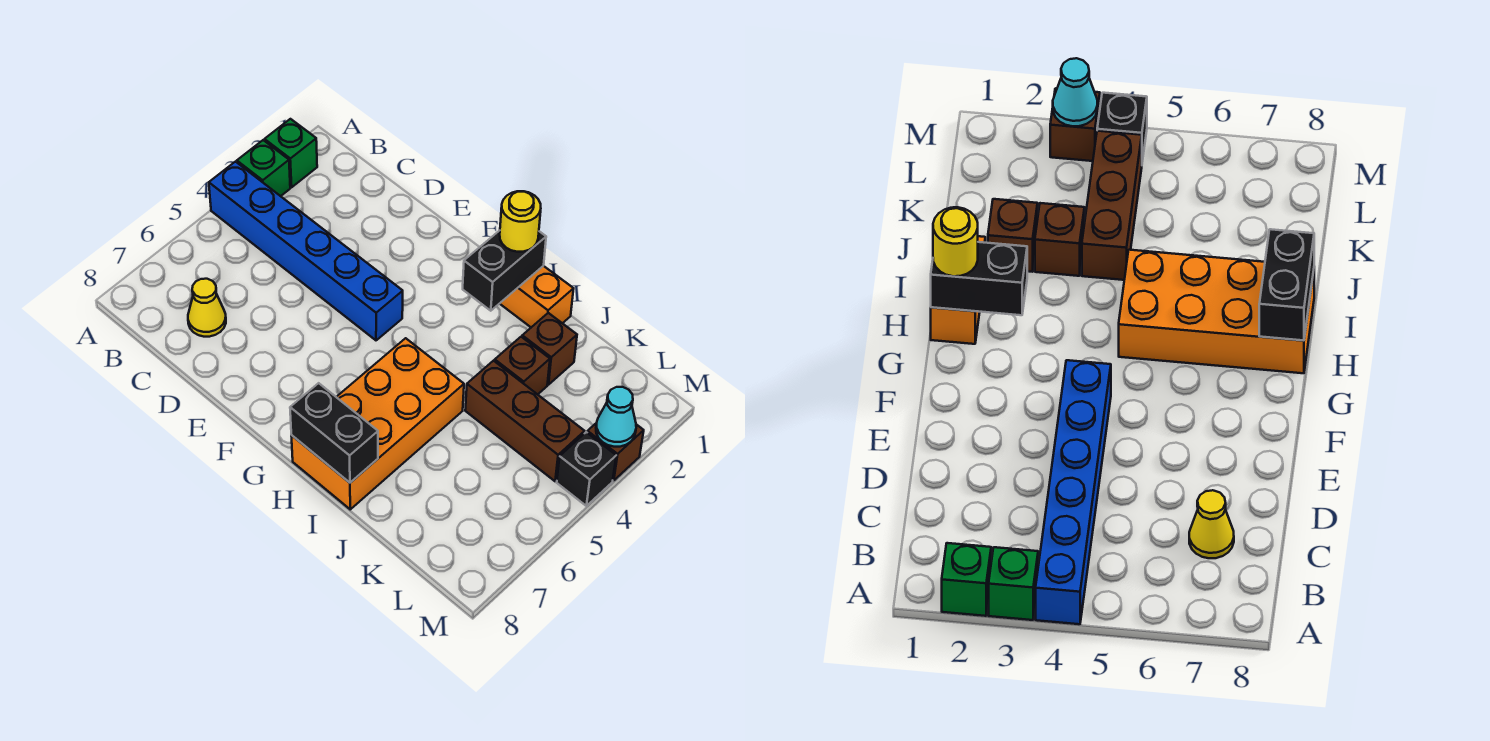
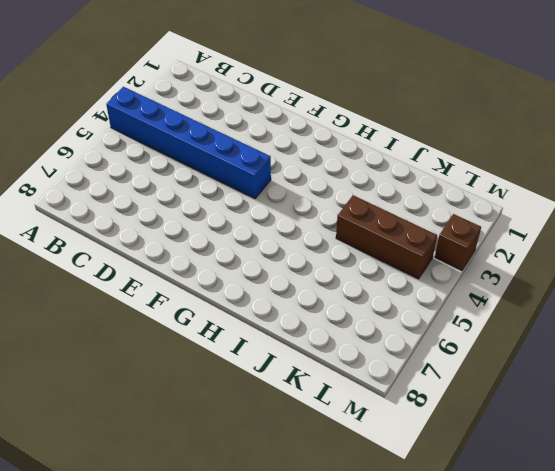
none -> green brick A2 level 1
none -> green brick A3 level 1
none -> yellow cone C7 level 1

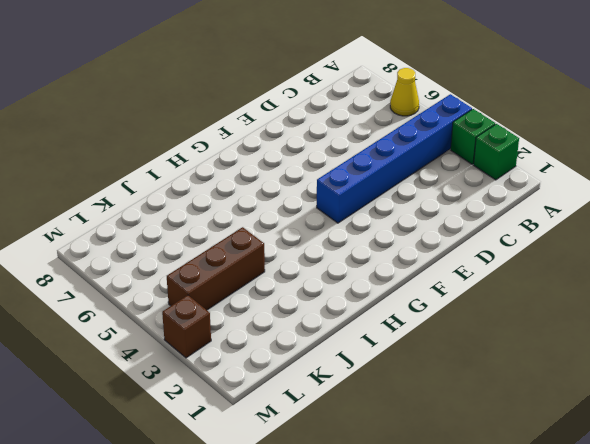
yellow cone A6 level 1 -> yellow cone C7 level 1
none -> orange brick H1:I1 level 1
none -> orange brick H5:I8 level 1
none -> brown brick J2 level 1

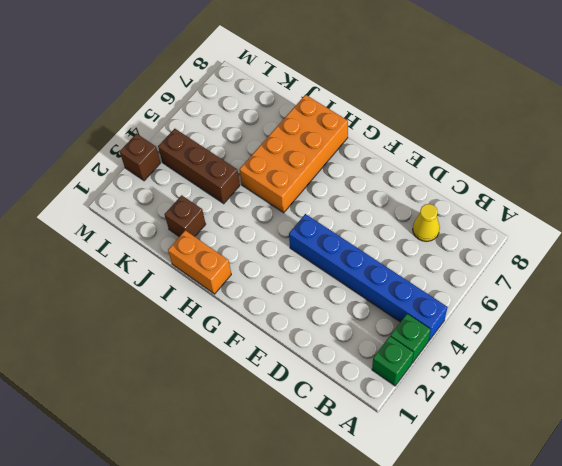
none -> brown brick J3 level 1
none -> black brick M4 level 1
none -> black brick H1:H2 level 2

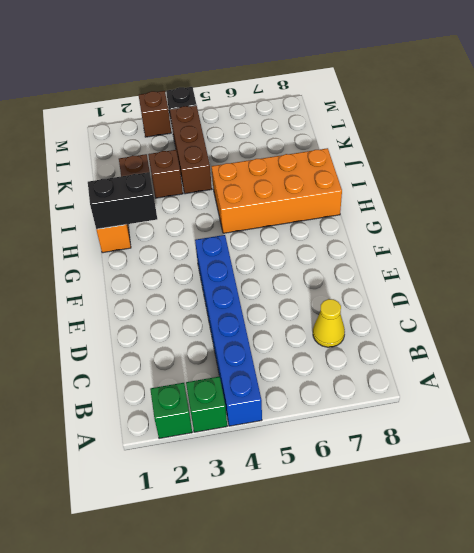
none -> black brick H8:I8 level 2
none -> cyan cone M3 level 2
none -> yellow round brick H1 level 3

